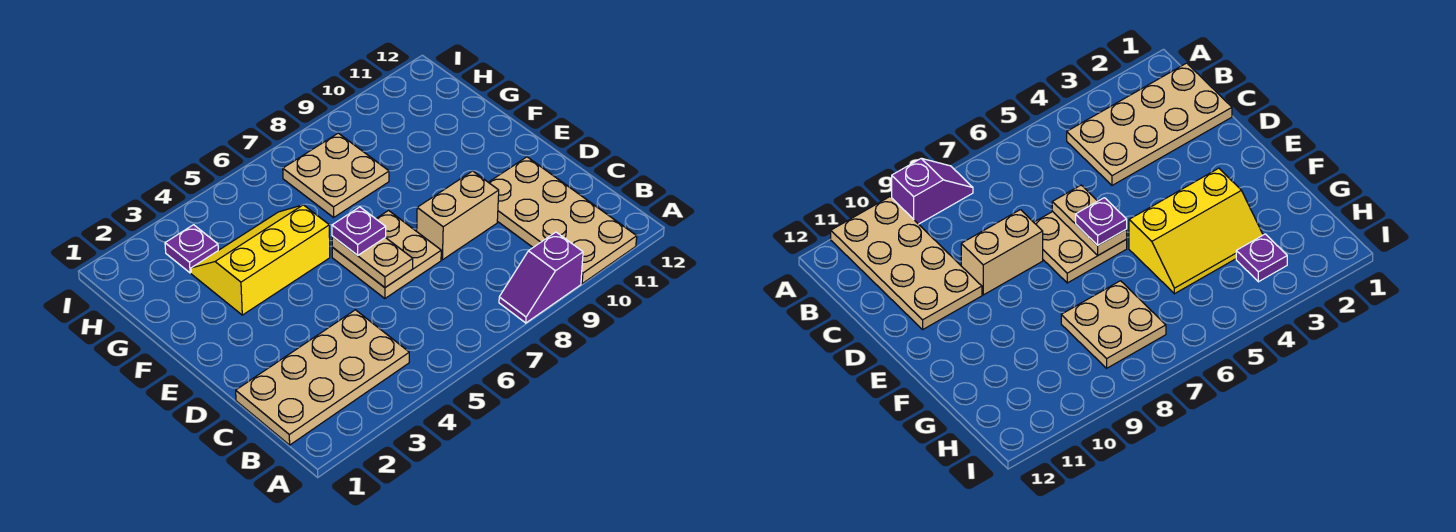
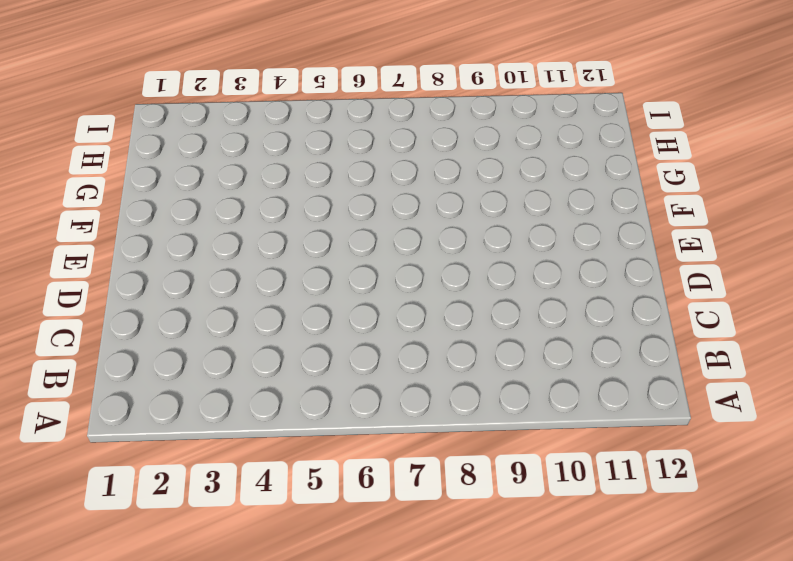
none -> purple slope A8:A9 level 1 top 9
none -> tan plate A10:D11 level 1

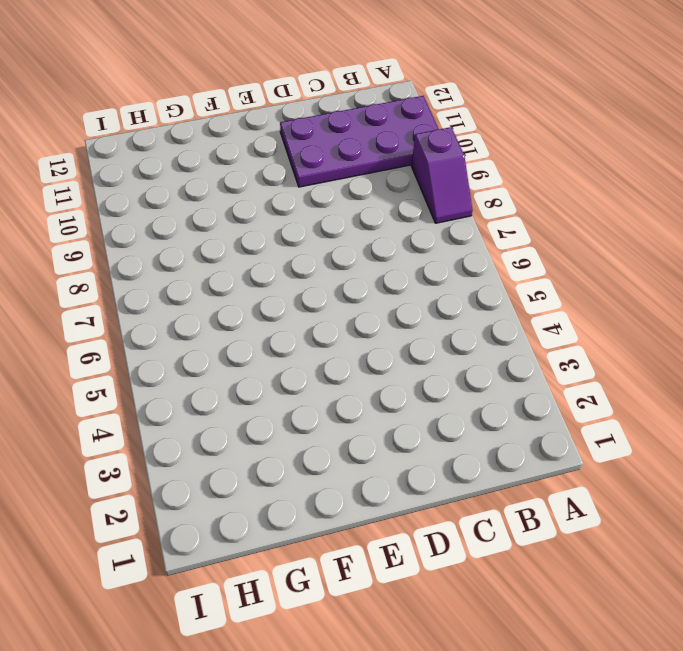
purple plate A10:D11 level 1 -> tan plate A10:D11 level 1
none -> tan plate B1:C4 level 1
none -> tan plate D6:E7 level 1

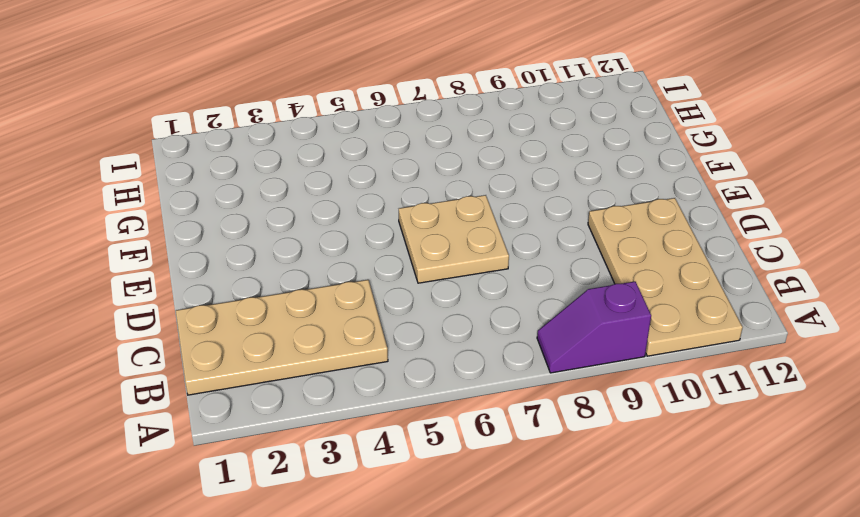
none -> tan brick D8:D9 level 1
none -> yellow slope F3:G5 level 1 top F

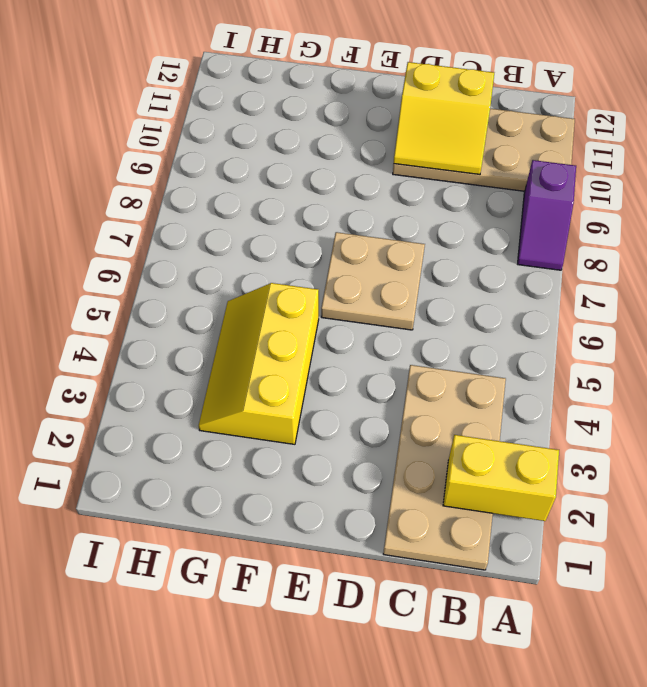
yellow brick A2:B2 level 2 -> none
yellow slope C10:D11 level 2 top 11 -> none
none -> tan brick D8:D9 level 1
none -> tan plate G7:H8 level 1

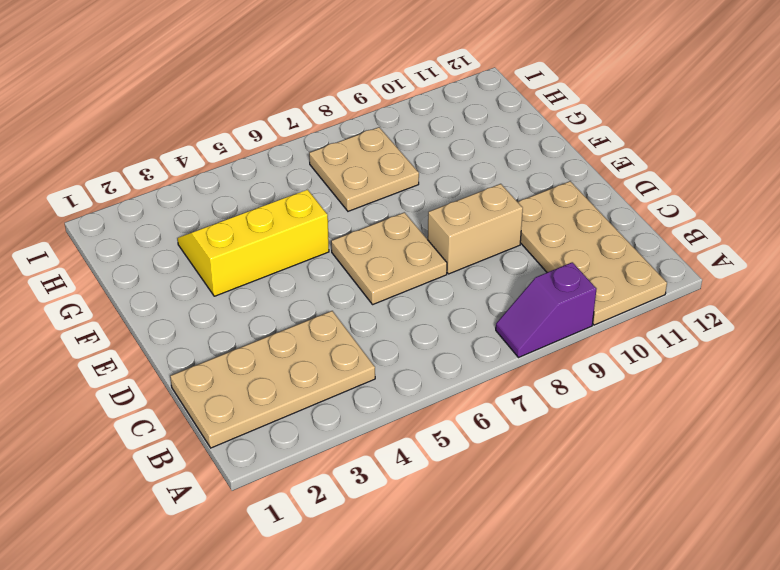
none -> purple plate H3 level 1
none -> tan plate D6:E6 level 2

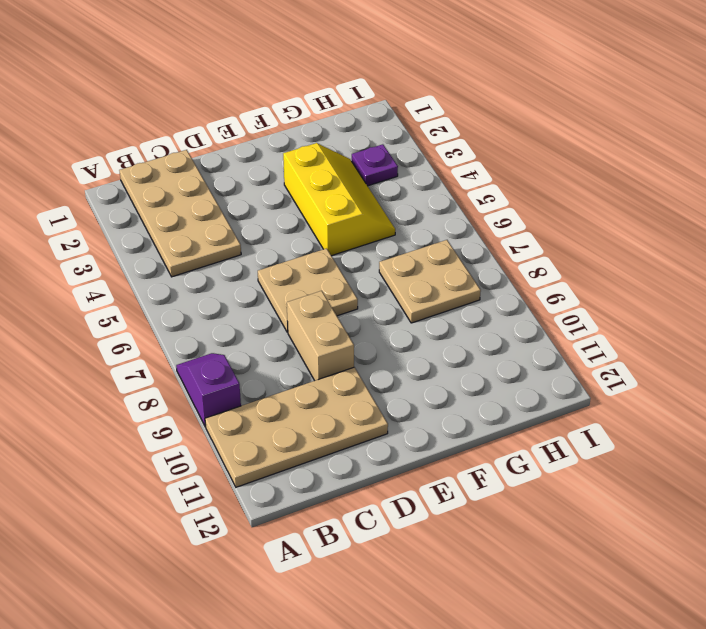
none -> tan plate D6:E6 level 2
none -> purple plate E6 level 3

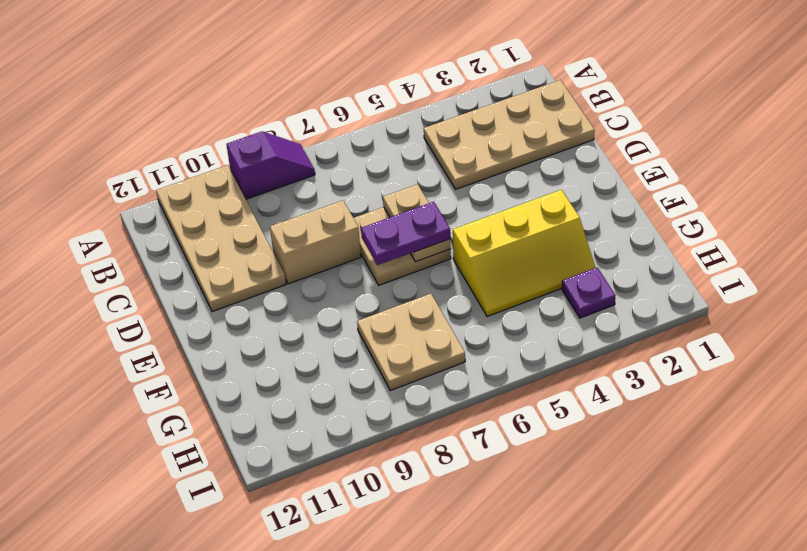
purple plate E6:E7 level 3 -> purple plate E6 level 3

